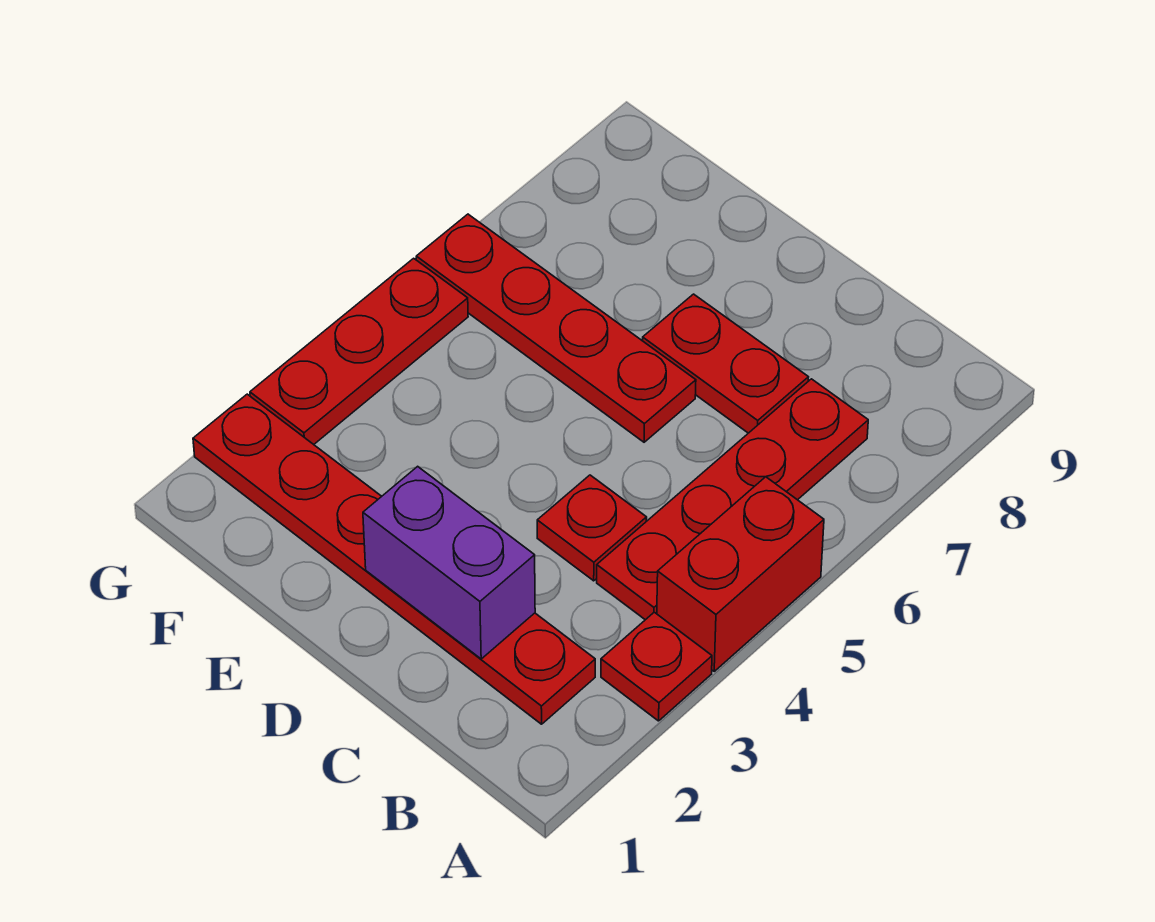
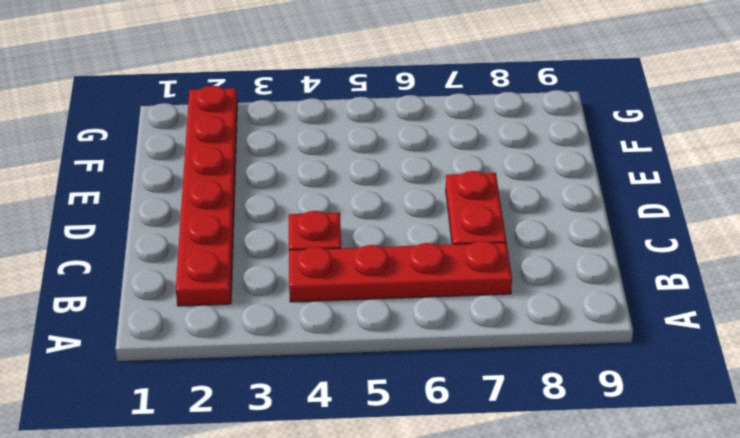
none -> red plate A3 level 1
none -> red brick A4:A5 level 1

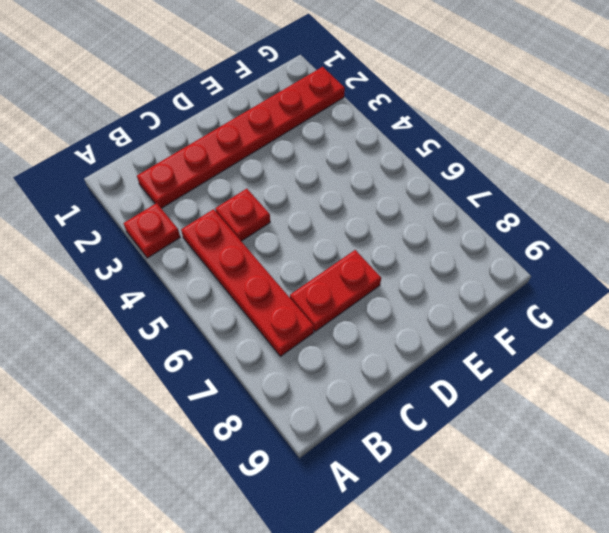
none -> red brick A4:A5 level 1
none -> red plate D6:G6 level 1

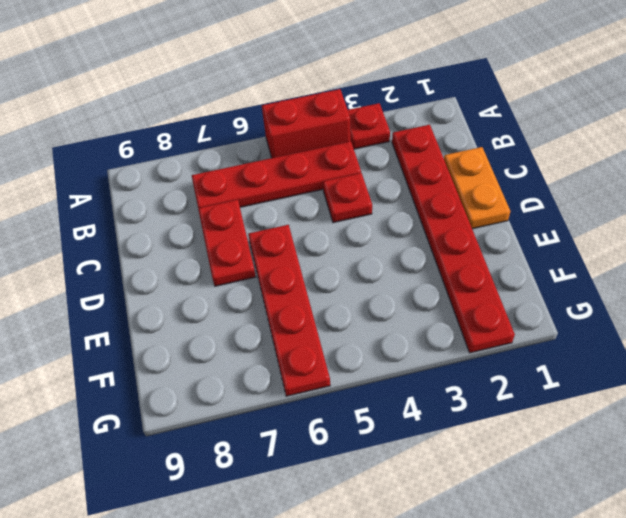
orange plate C1:D1 level 1 -> none
none -> red plate G3:G5 level 1
none -> purple brick C2:D2 level 2

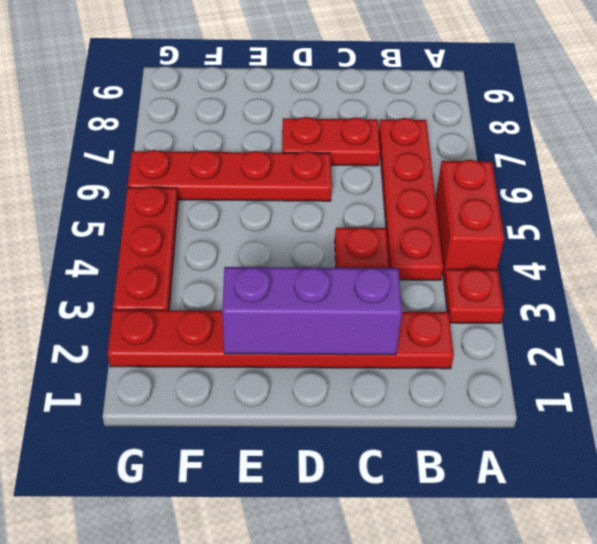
purple brick C2:E2 level 2 -> purple brick C2:D2 level 2

